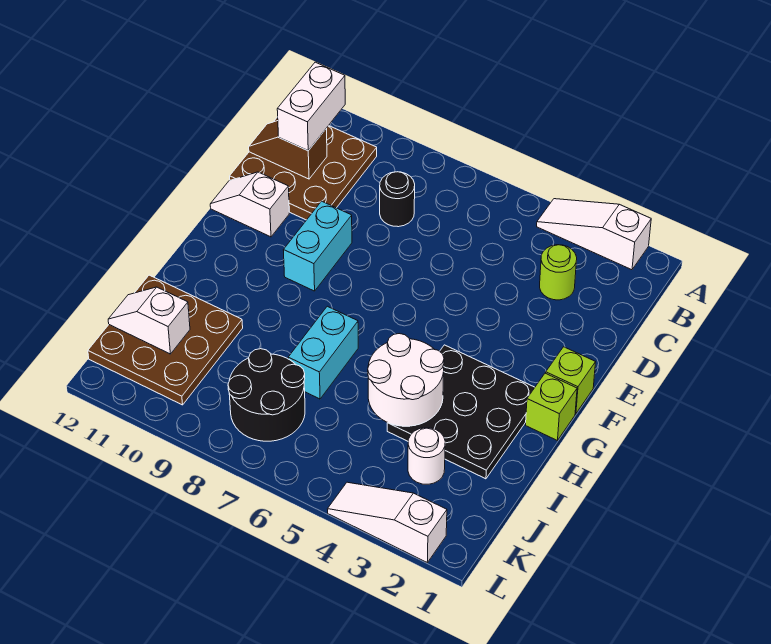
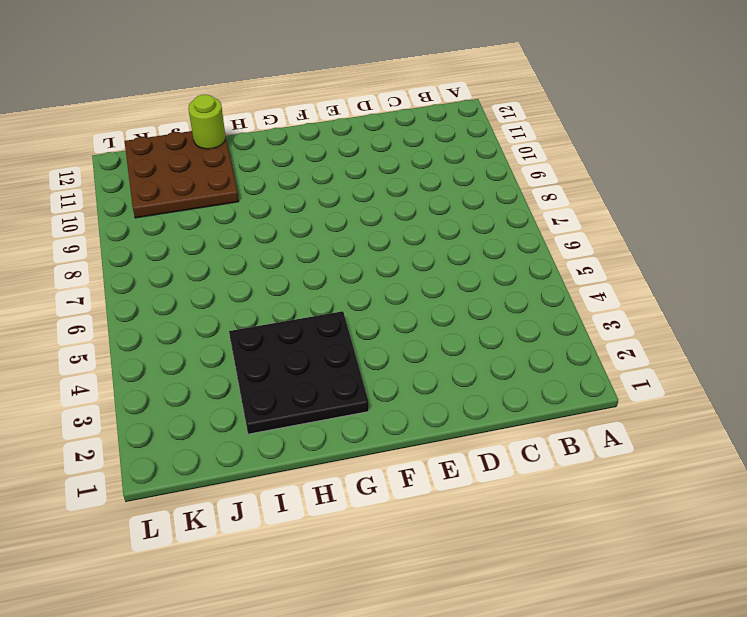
lime round brick I12 level 2 -> lime round brick C3 level 1
none -> white slope A2:A4 level 1 top 2
none -> brown plate B10:D12 level 1
none -> black round brick C8 level 1

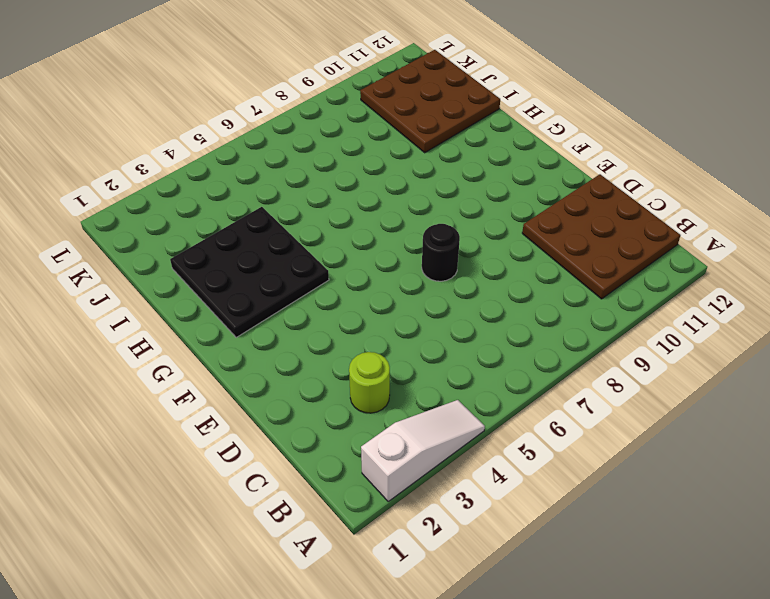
black round brick E7 level 1 -> black round brick C8 level 1
none -> cyan brick E9:F9 level 1
none -> white slope E11:E12 level 1 top 11
none -> lime brick F1 level 1

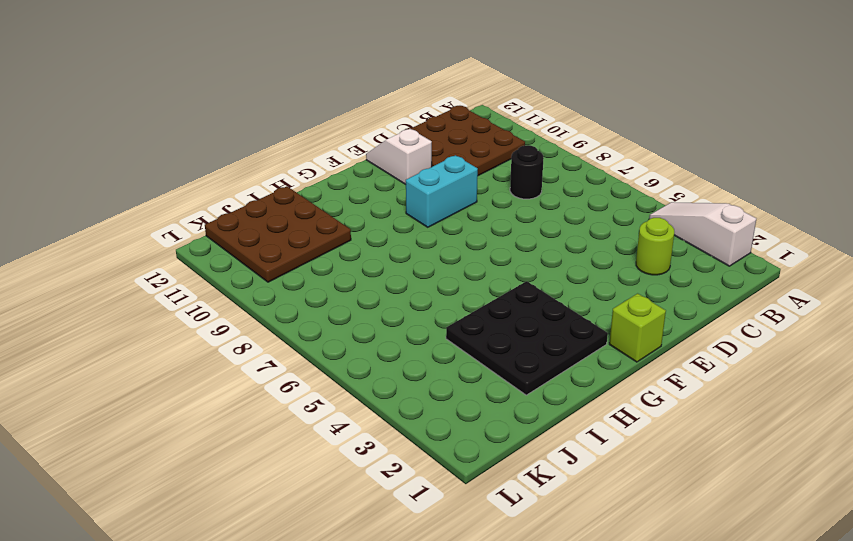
none -> lime brick G1 level 1
none -> cyan brick H7:I7 level 1
none -> white round brick J3 level 1

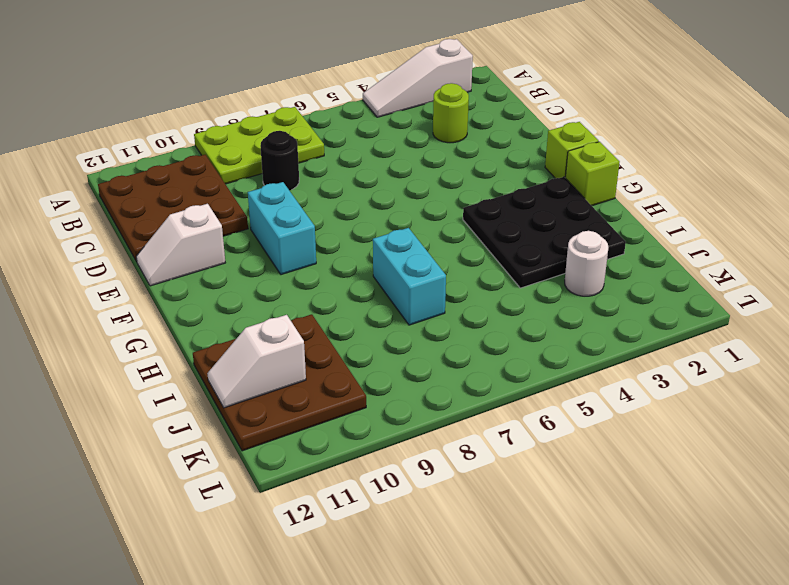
lime plate A7:B9 level 1 -> none
none -> black round brick J7:K8 level 1
none -> white slope L2:L4 level 1 top 2
none -> brown slope C11:C12 level 2 top 11

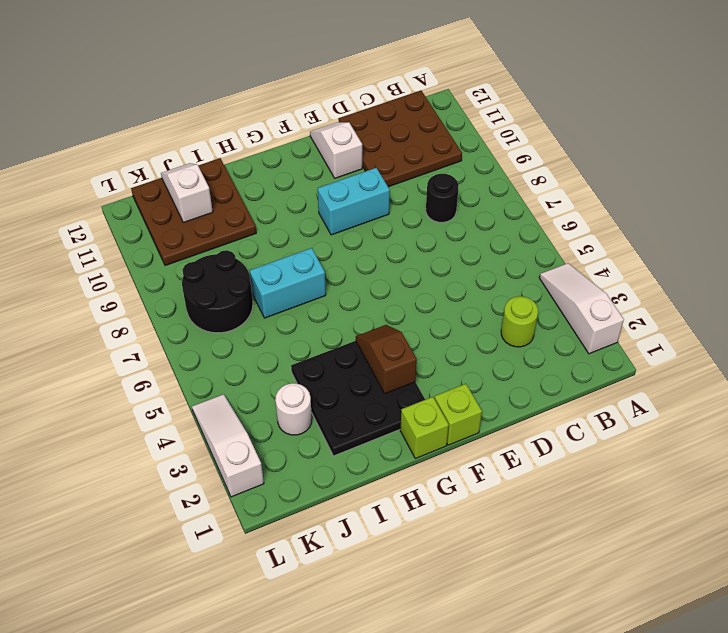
brown slope G3:G4 level 2 top 3 -> brown slope C11:C12 level 2 top 11
none -> white round brick H4:I5 level 2
none -> white brick B11:C11 level 3

